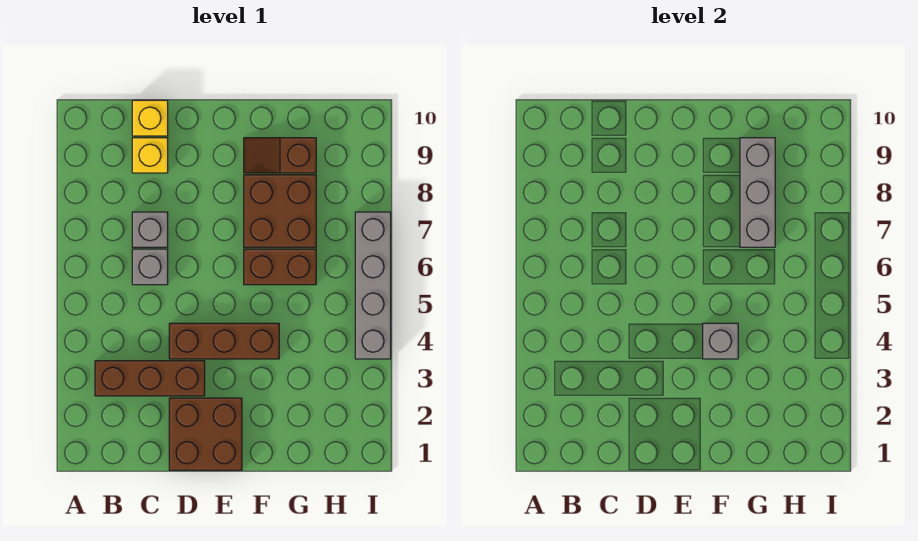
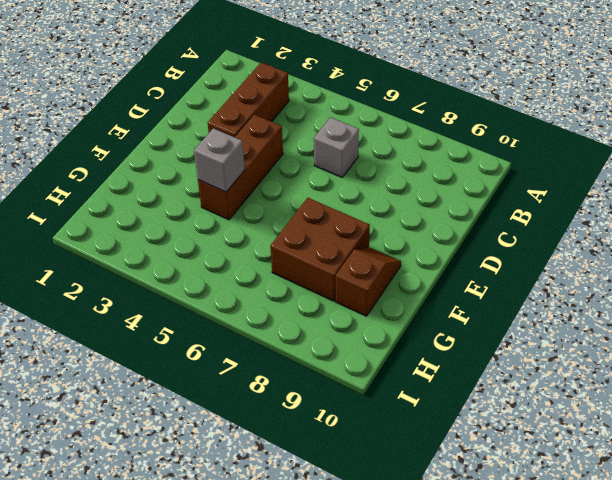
none -> grey brick C7 level 1
none -> yellow brick C9 level 1
none -> yellow brick C10 level 1

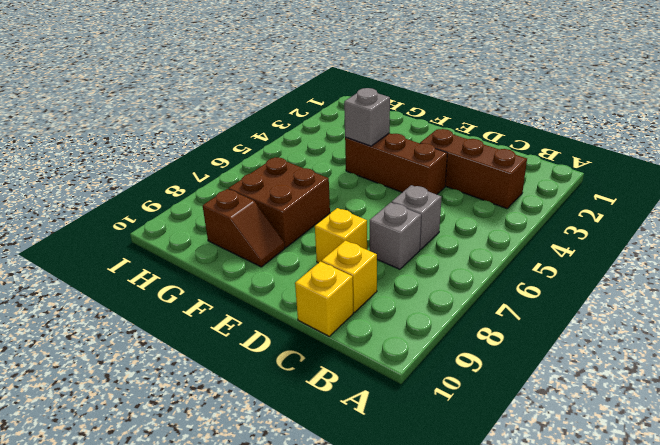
yellow brick D8 level 1 -> none
none -> brown brick D1:E2 level 1
none -> brown brick F6:G6 level 1
none -> grey brick I4:I7 level 1

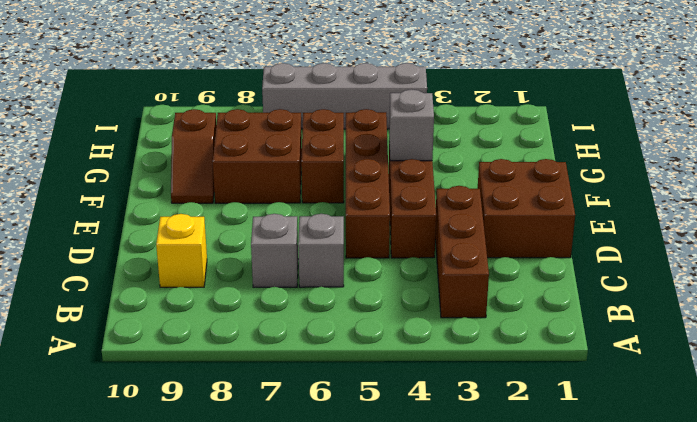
brown brick D5:G5 level 1 -> none
none -> yellow brick C10 level 1
none -> grey brick G7:G9 level 2

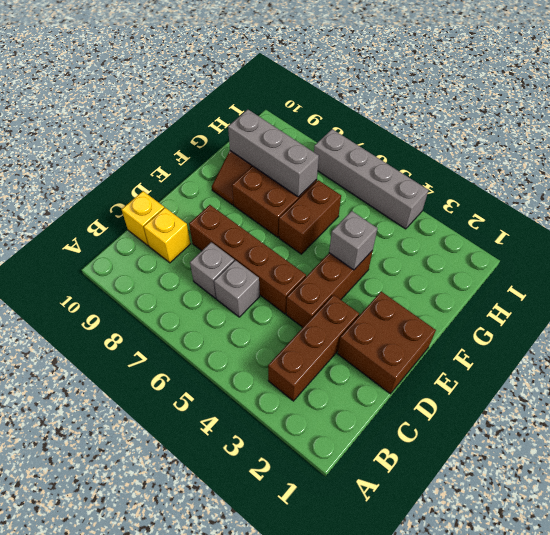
brown brick D5:D8 level 1 -> none

